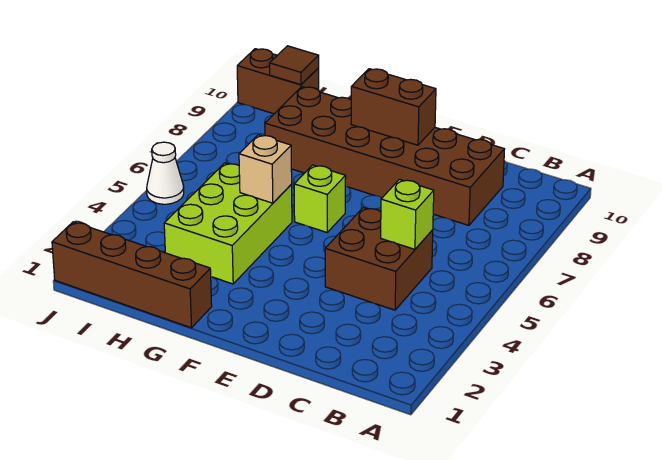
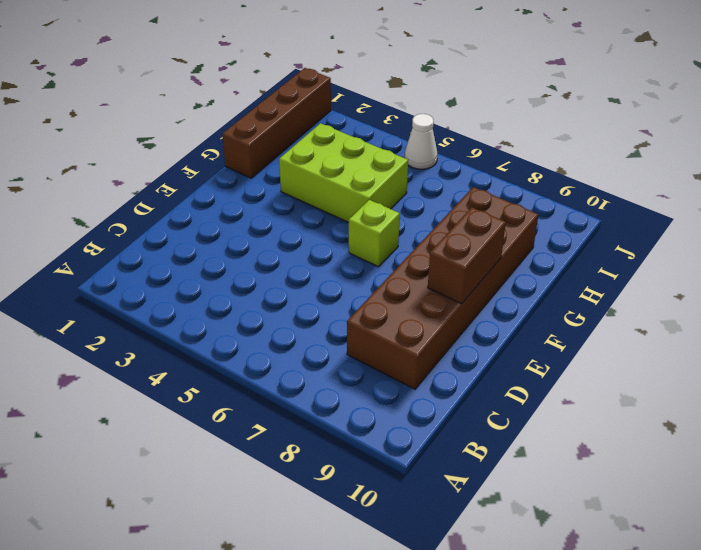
none -> brown brick C4:D5 level 1
none -> brown brick I10:J10 level 1

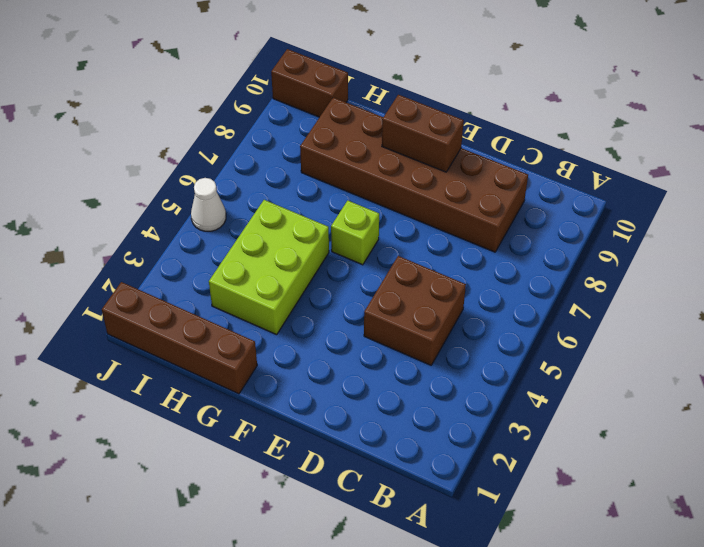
none -> lime brick C5 level 2
none -> tan brick G5 level 2

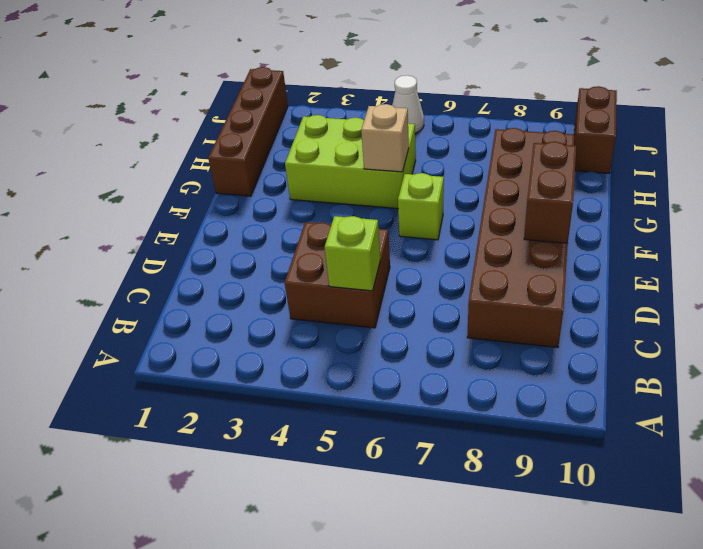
none -> brown tile I10 level 2

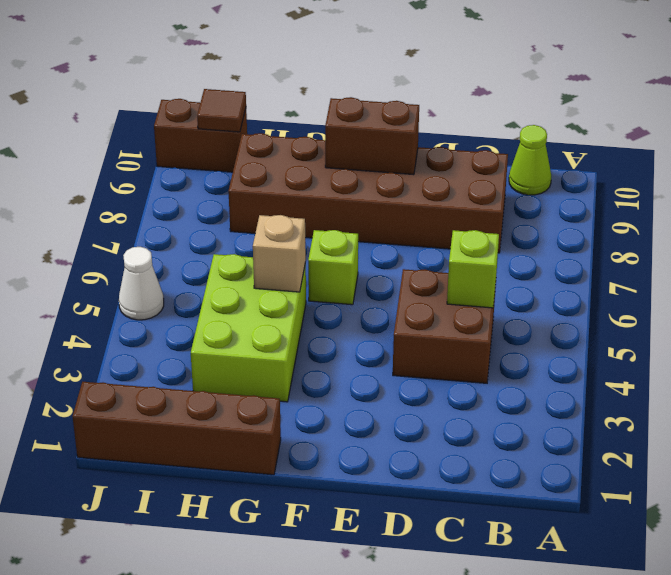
lime cone B10 level 1 -> none

